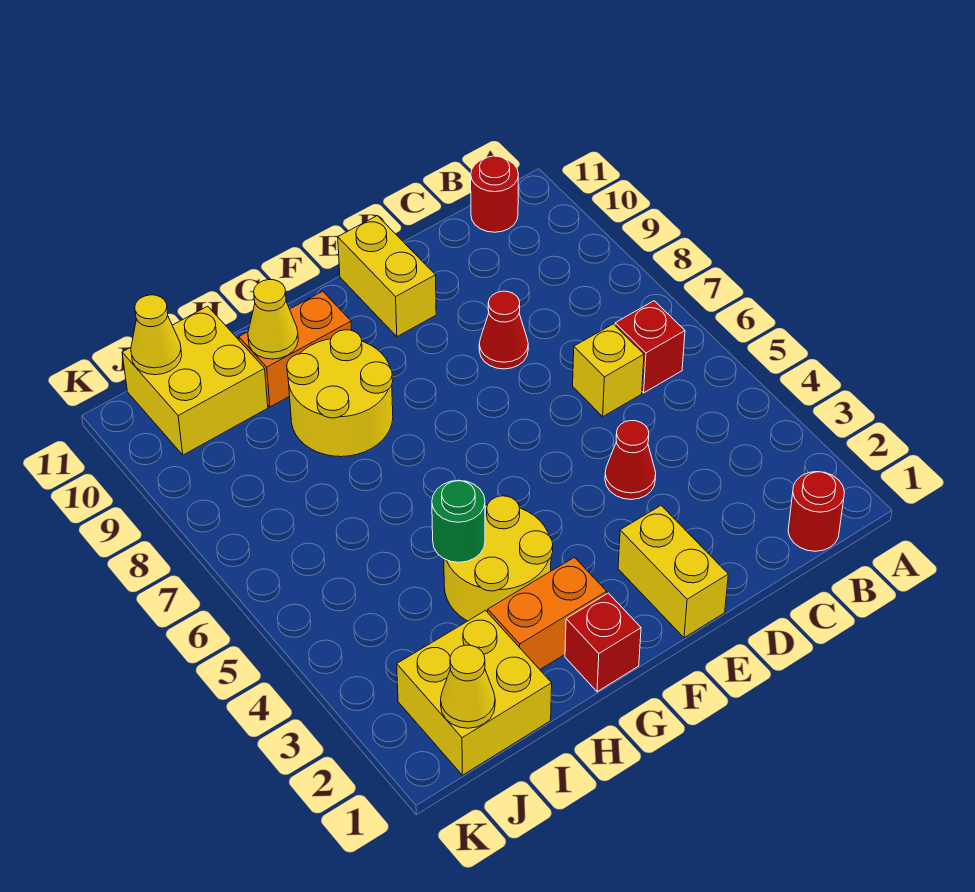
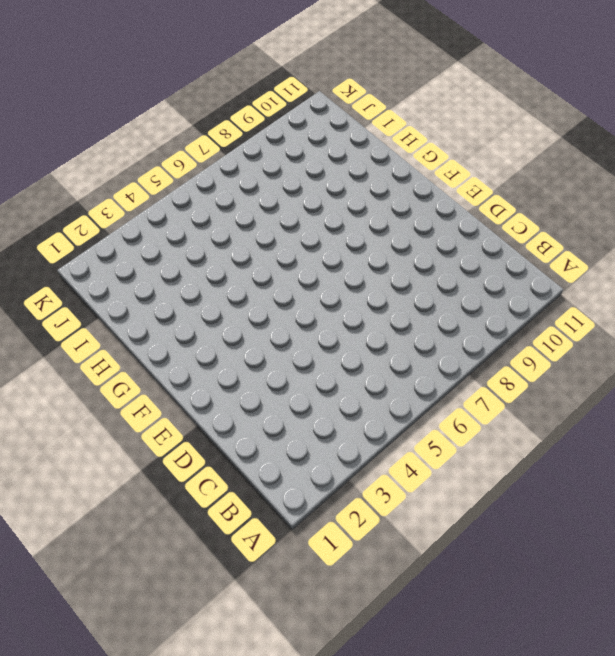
none -> red round brick B1 level 1
none -> red brick B6 level 1
none -> red round brick B11 level 1

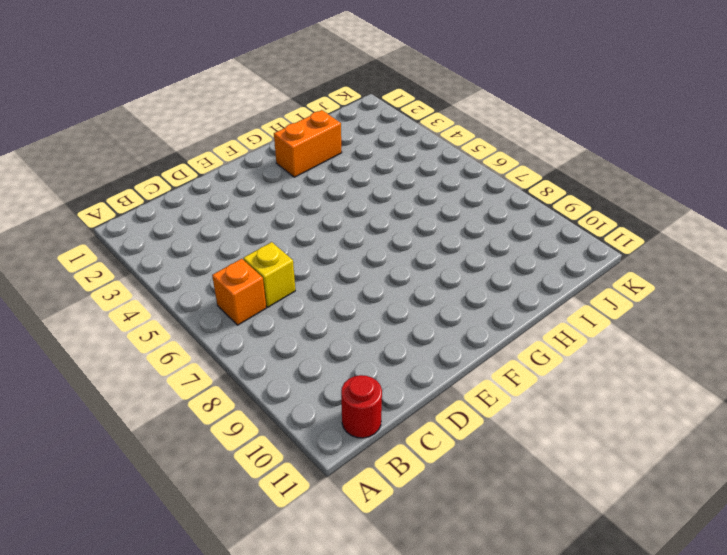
orange brick B6 level 1 -> red brick B6 level 1
none -> red round brick B1 level 1
none -> red cone D4 level 1
none -> red cone D8 level 1

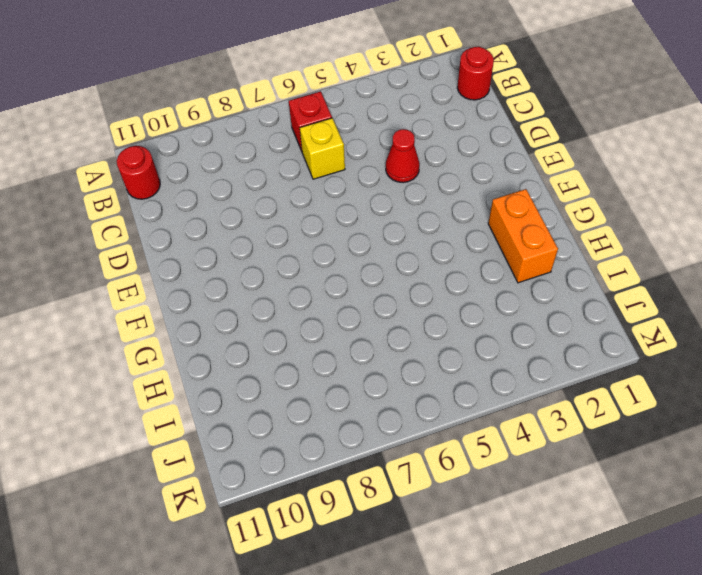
none -> red cone D8 level 1
none -> yellow brick E1:E2 level 1
none -> yellow brick E10:E11 level 1

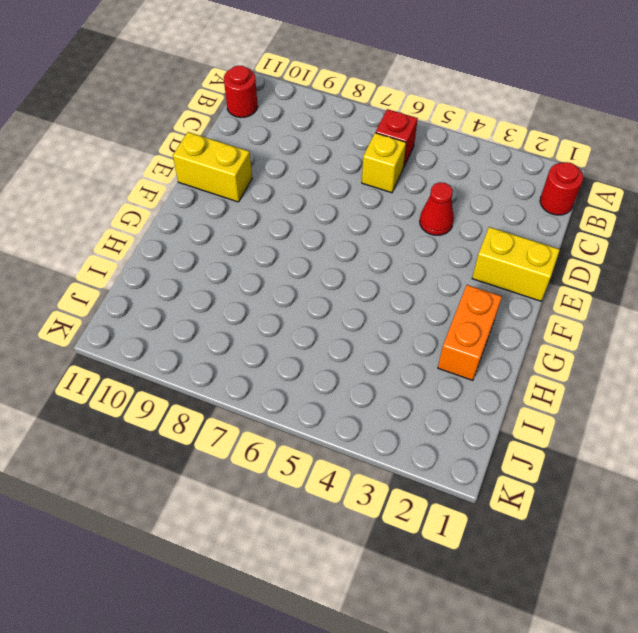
none -> red cone D8 level 1
none -> red brick G1 level 1
none -> yellow round brick G3:H4 level 1

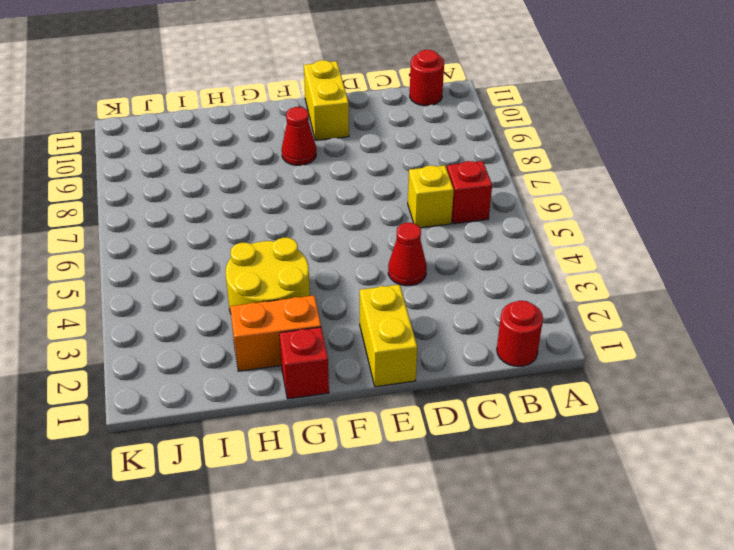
red cone F9 level 1 -> red cone D8 level 1
none -> yellow round brick G8:H9 level 1
none -> orange brick G10:H10 level 1
none -> yellow brick I1:J2 level 1

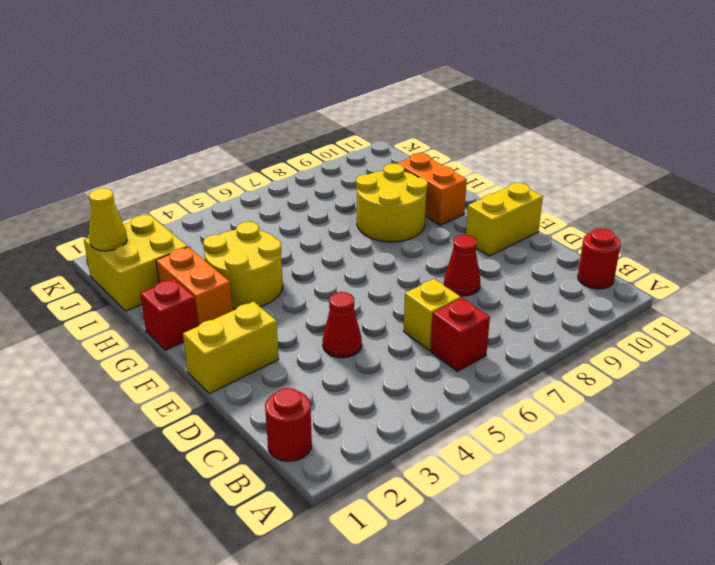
none -> yellow brick I10:J11 level 1
none -> green round brick H4 level 2
none -> yellow cone H10 level 2

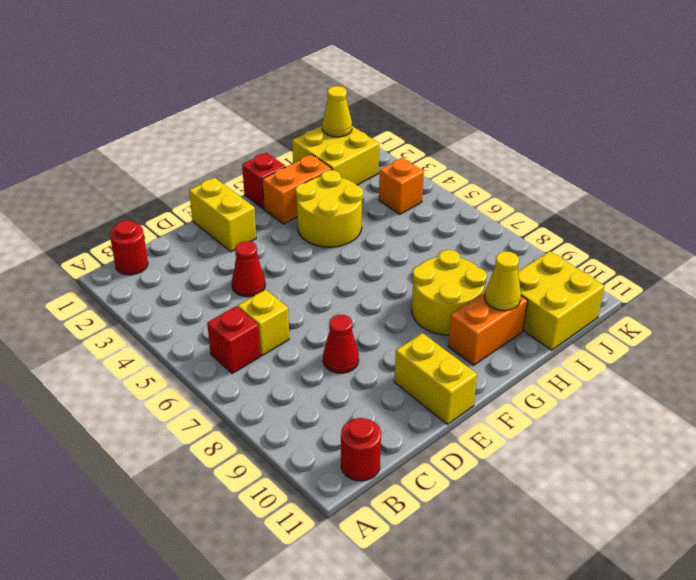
orange brick J4 level 1 -> none
none -> green round brick H4 level 2
none -> yellow cone J11 level 2

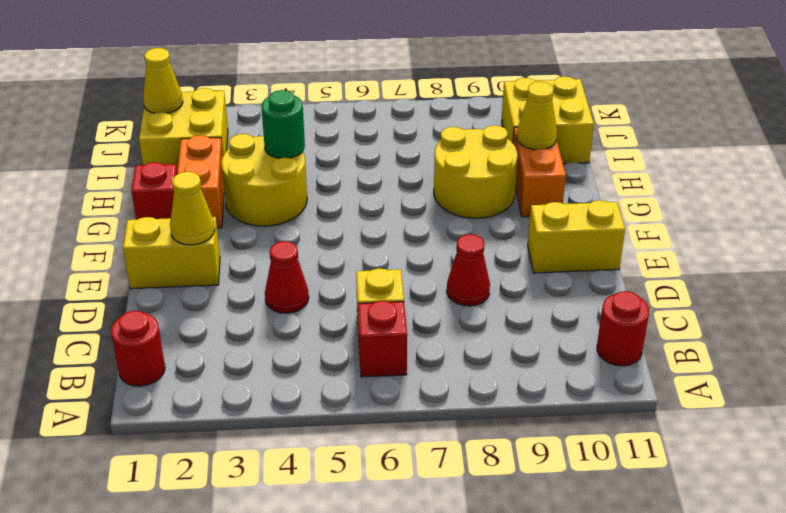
yellow cone E2 level 2 -> yellow cone J11 level 2

